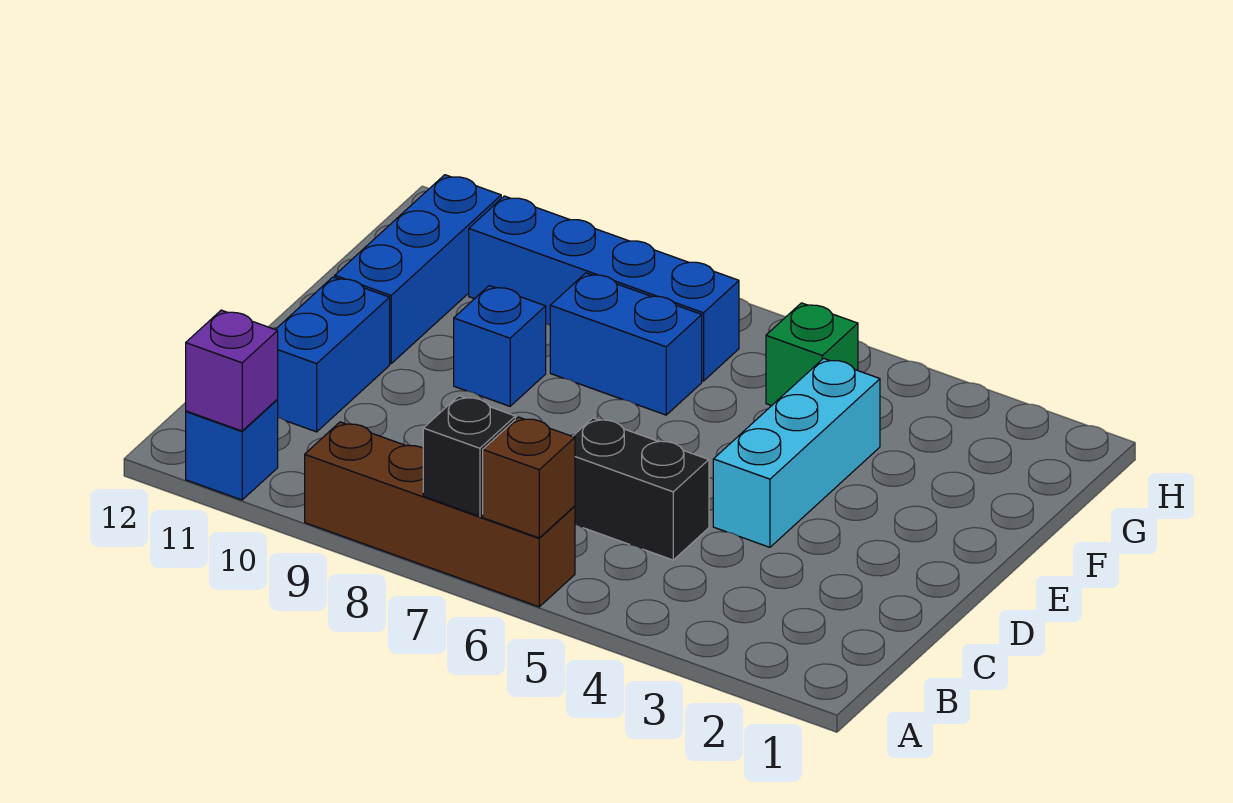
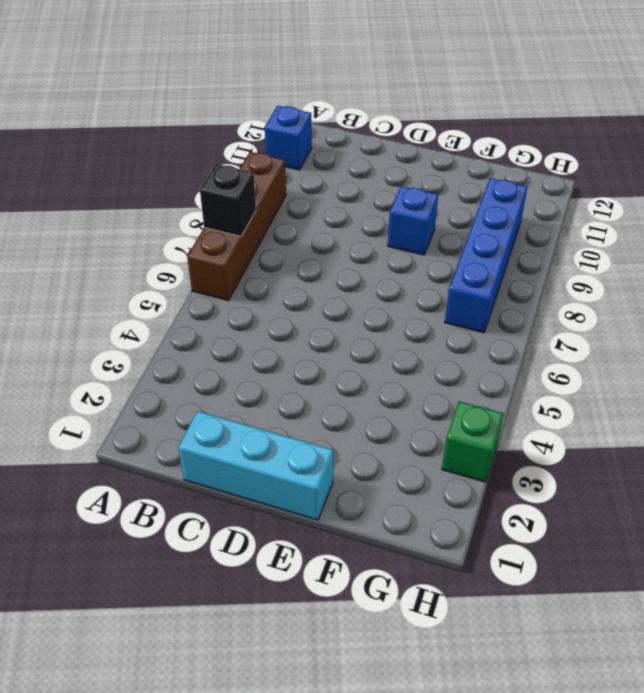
cyan brick C1:E1 level 1 -> cyan brick D4:F4 level 1
green brick H3 level 1 -> green brick G5 level 1
none -> black brick C5:C6 level 1
none -> blue brick C11:D11 level 1
none -> blue brick E11:G11 level 1

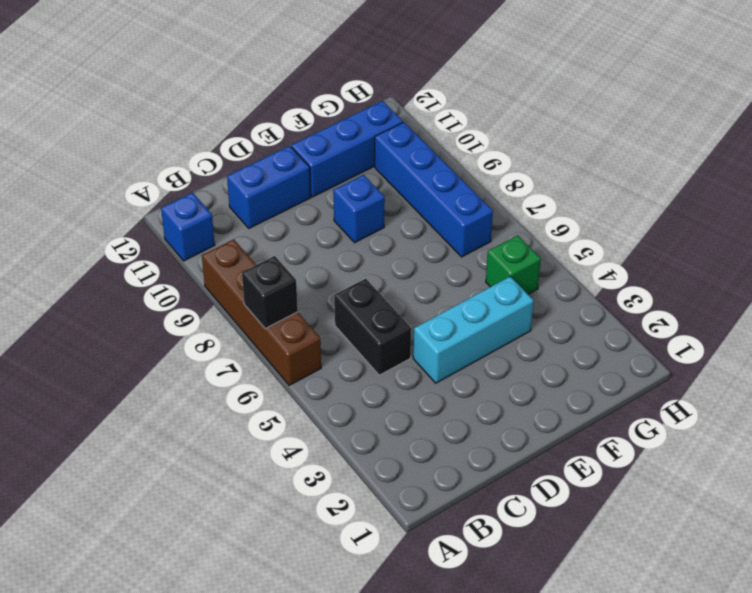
none -> blue brick F7:F8 level 1
none -> brown brick A6 level 2
none -> purple brick A11 level 2

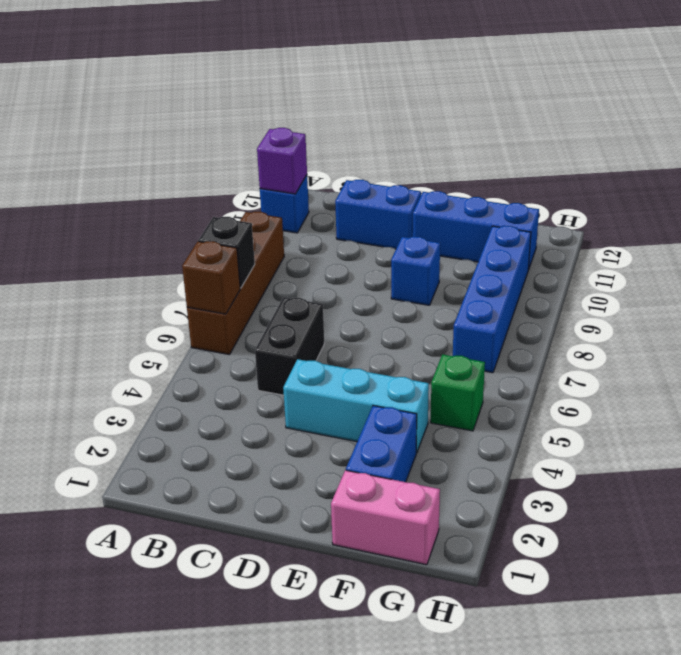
pink brick F1:G1 level 1 -> none
blue brick F2:F3 level 1 -> blue brick F7:F8 level 1

